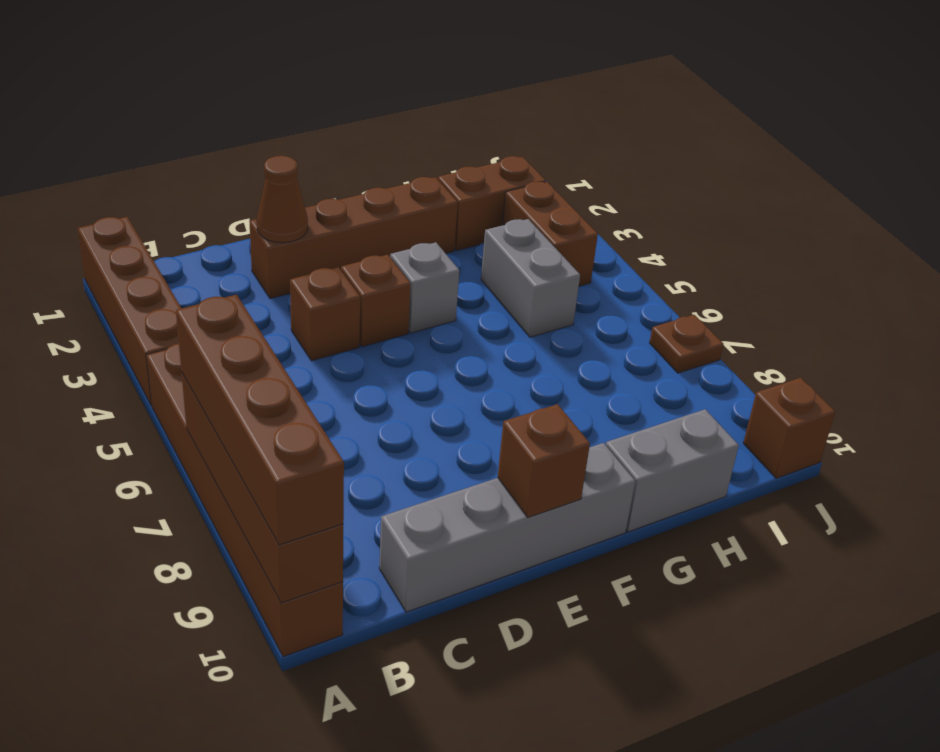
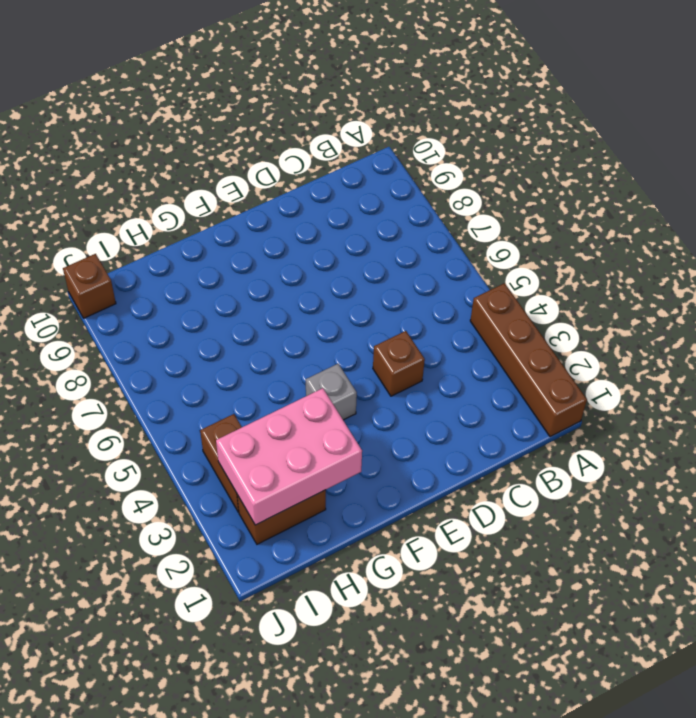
pink brick G2:I3 level 2 -> none
none -> brown brick A5:A10 level 1
none -> grey brick C10:F10 level 1
none -> brown brick D2:G2 level 1

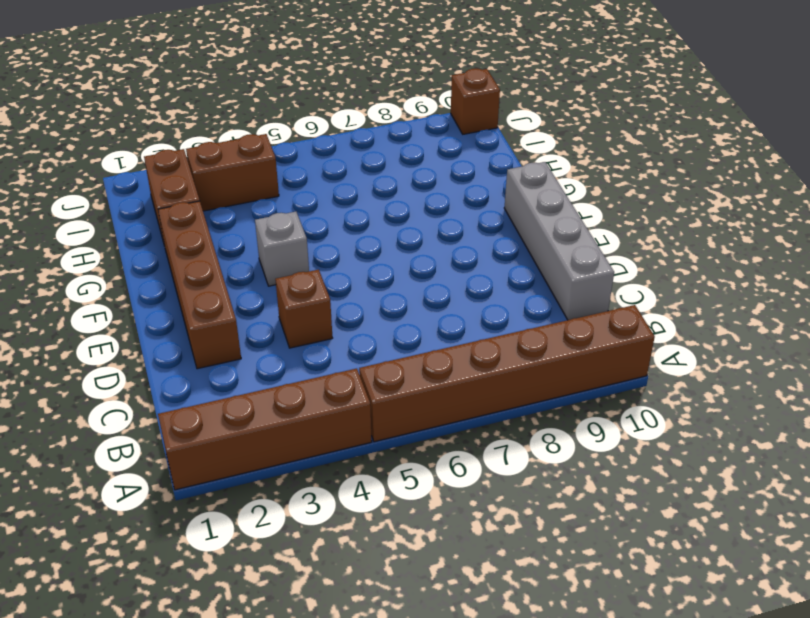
none -> brown brick E4 level 1
none -> grey brick G10:H10 level 1
none -> grey brick H4:H5 level 1

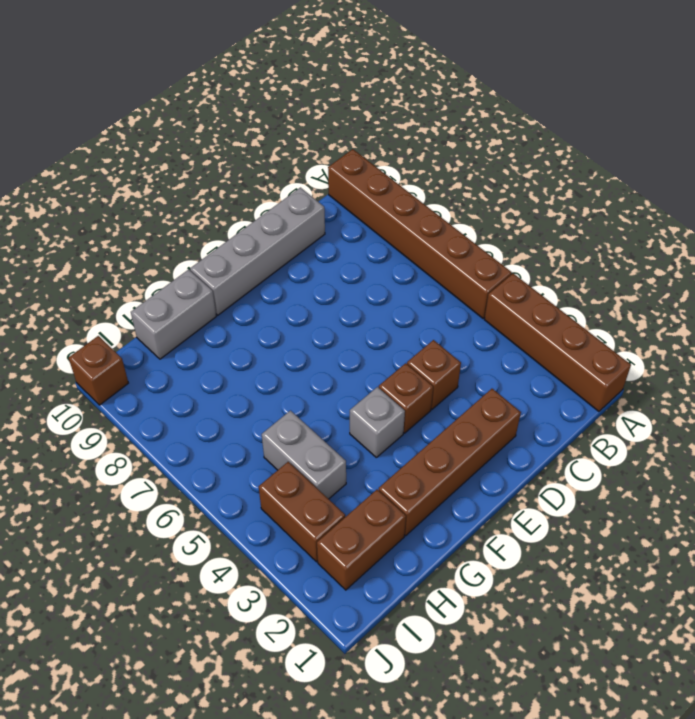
none -> brown plate J7 level 1
none -> brown brick A7:A10 level 2
none -> brown cone D2 level 2

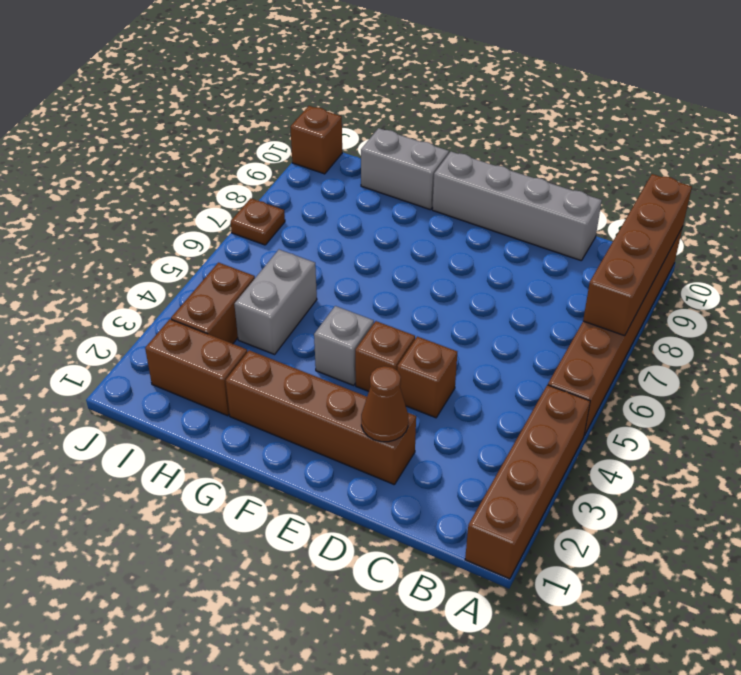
none -> brown brick E10 level 2
none -> brown brick A7:A10 level 3

